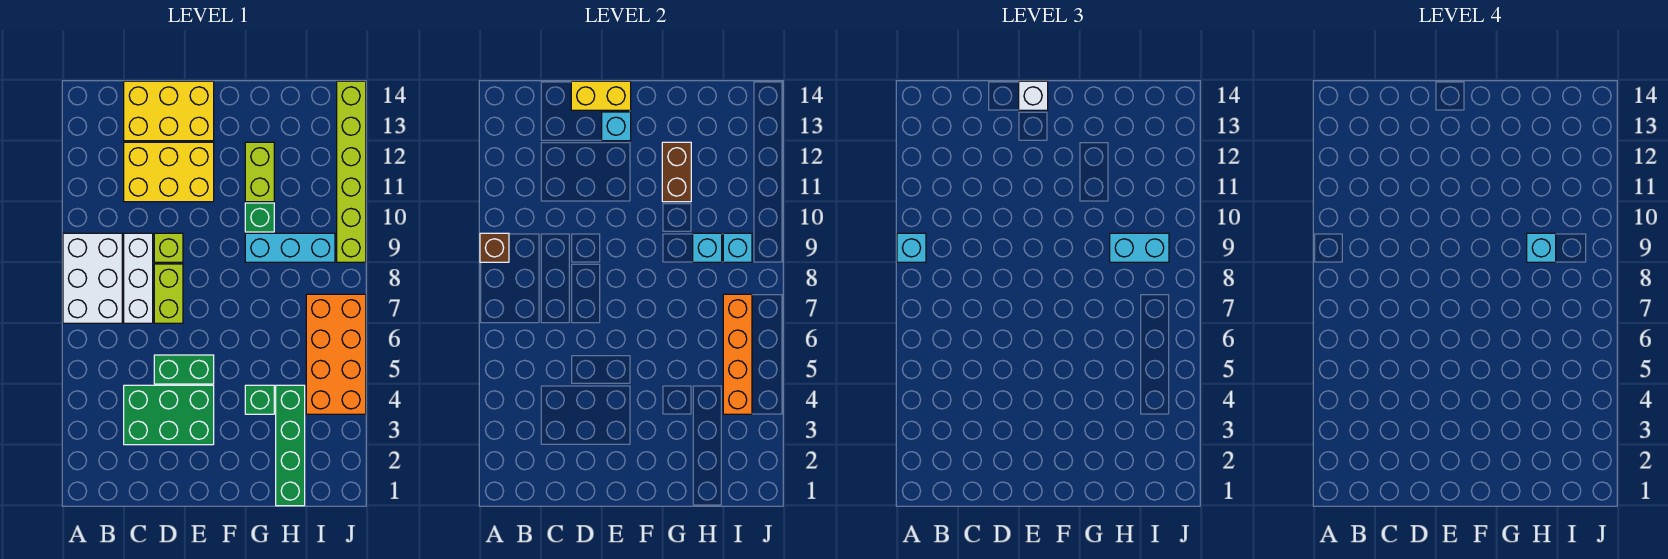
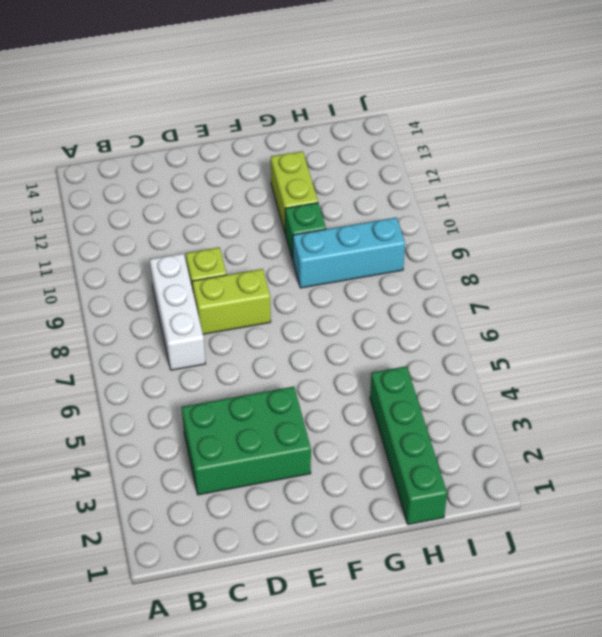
lime brick D8:E8 level 1 -> lime brick D7:D8 level 1
none -> white brick A7:B9 level 1
none -> yellow brick C11:E12 level 1
none -> yellow brick C13:E14 level 1

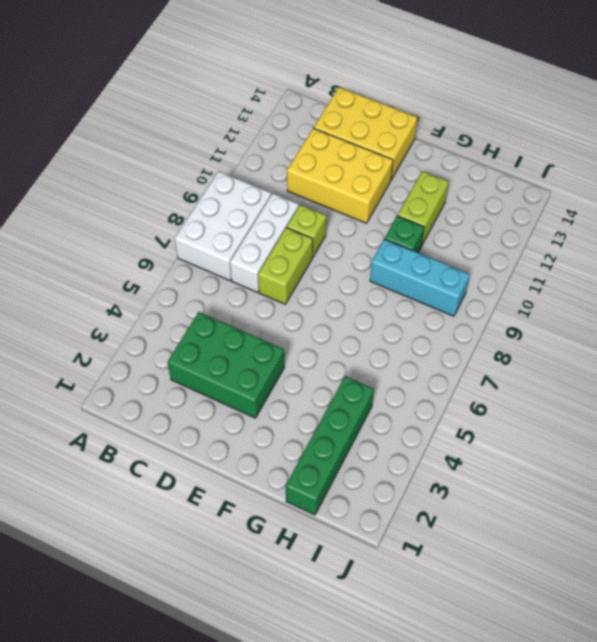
none -> green brick D5:E5 level 1
none -> green brick G4 level 1
none -> orange brick I4:J7 level 1

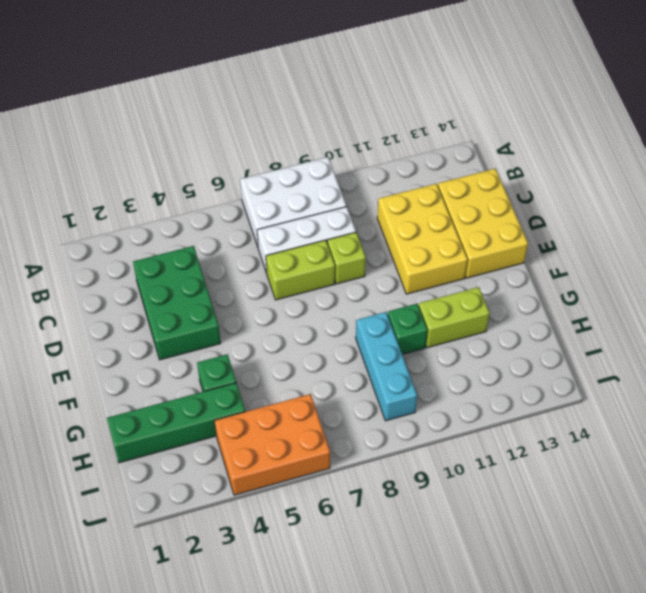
orange brick I4:J6 level 1 -> orange brick I4:J7 level 1
none -> green brick D5:E5 level 1
none -> lime brick J9:J14 level 1
none -> brown brick A9 level 2

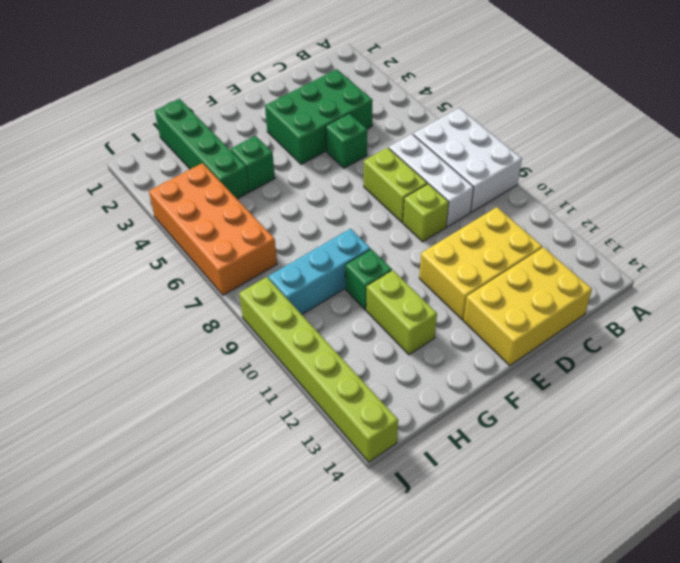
green brick D5 level 1 -> green brick D5:E5 level 1
none -> brown brick A9 level 2
none -> yellow brick D14:E14 level 2
none -> cyan brick E13 level 2

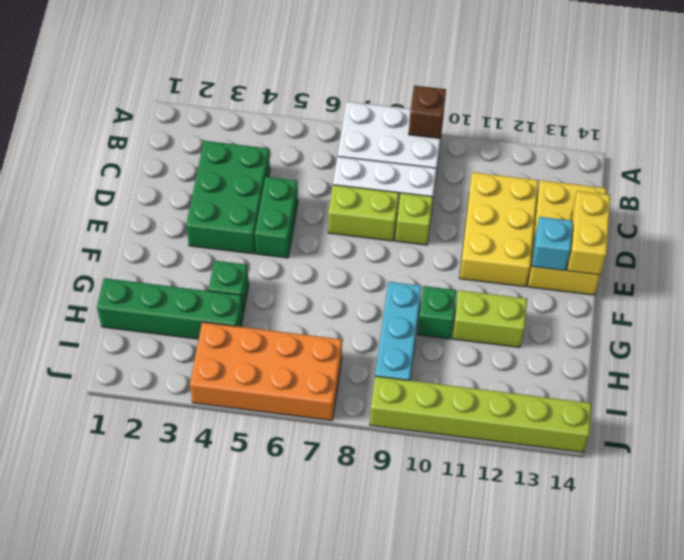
none -> brown brick G11:G12 level 2
none -> cyan brick H9 level 2
none -> orange brick I4:I7 level 2

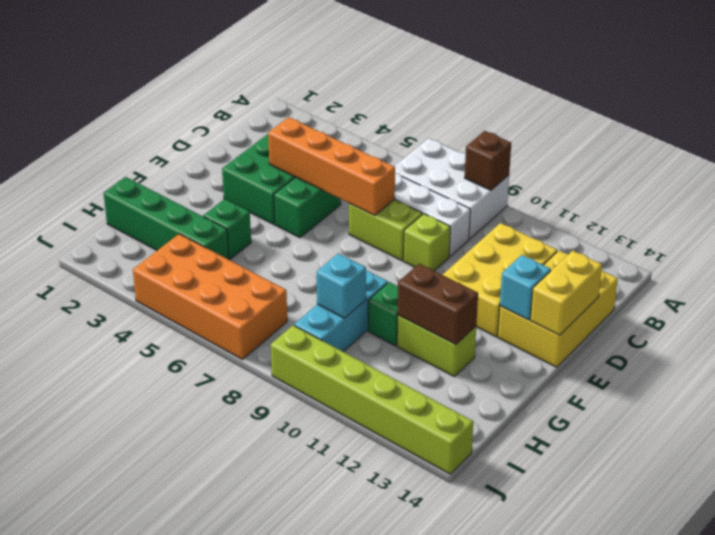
orange brick D4:D7 level 2 -> orange brick I4:I7 level 2
none -> cyan brick I9 level 2
none -> cyan brick A9 level 3
none -> white brick E14 level 3

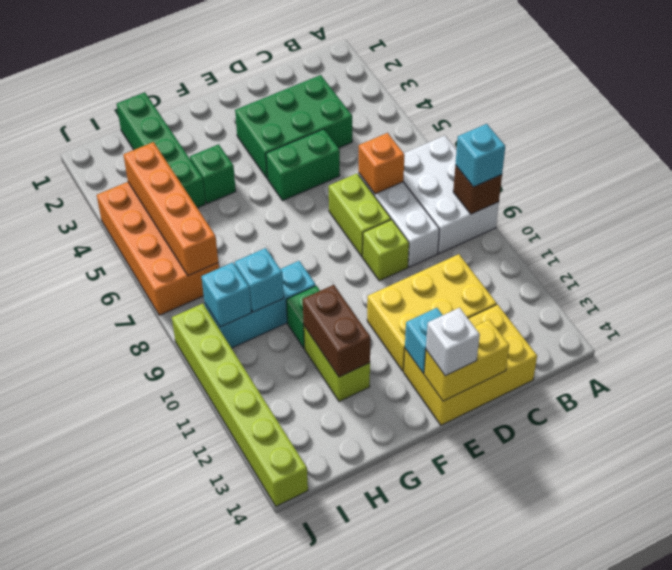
orange brick C7 level 2 -> none
none -> cyan brick H9:I9 level 3
none -> cyan brick H9 level 4

